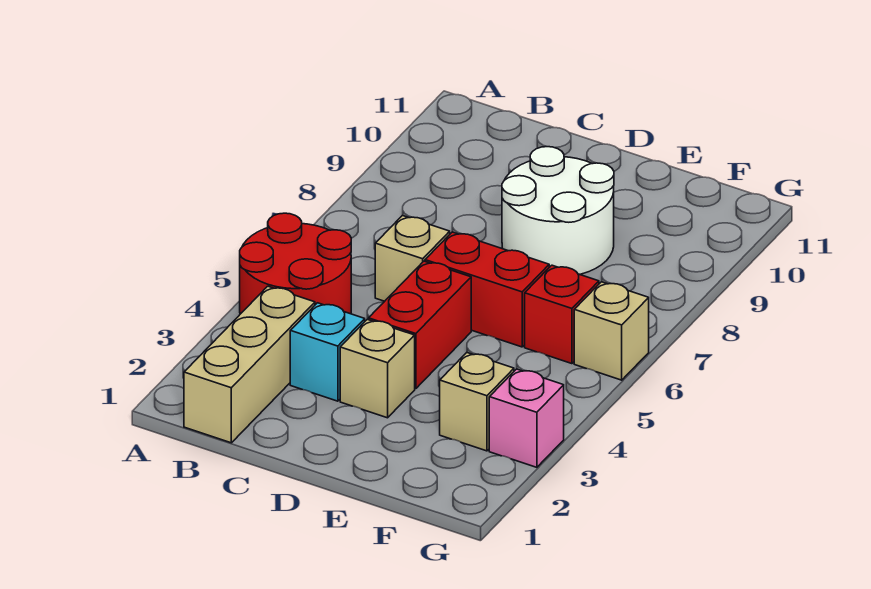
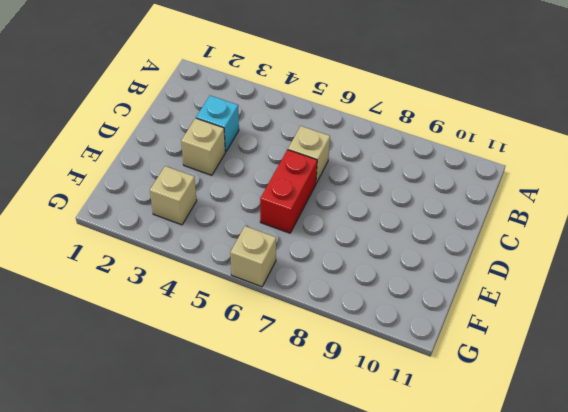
none -> red round brick A4:B5 level 1
none -> tan brick B1:B3 level 1
none -> red brick D4:D5 level 1

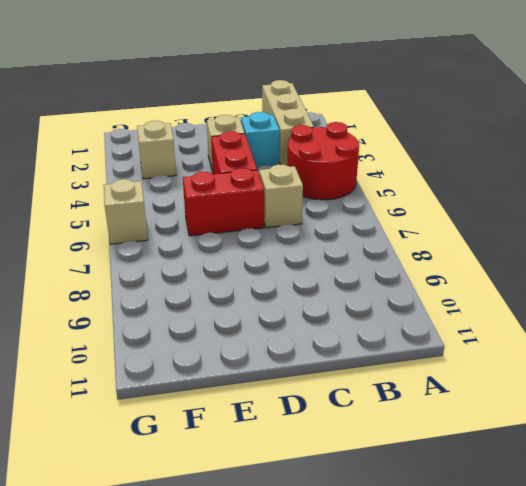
none -> white round brick D8:E9 level 1
none -> red brick F6 level 1
none -> pink brick G3 level 1

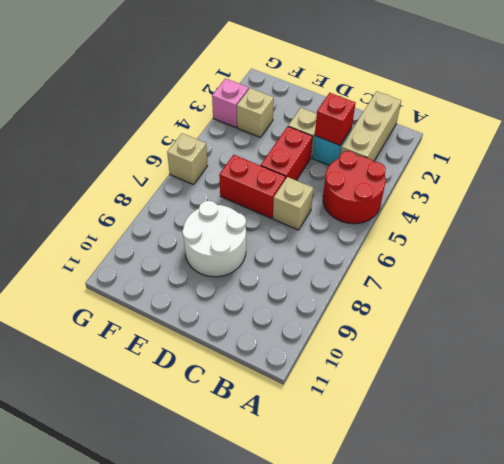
red brick C3 level 2 -> red brick F6 level 1

